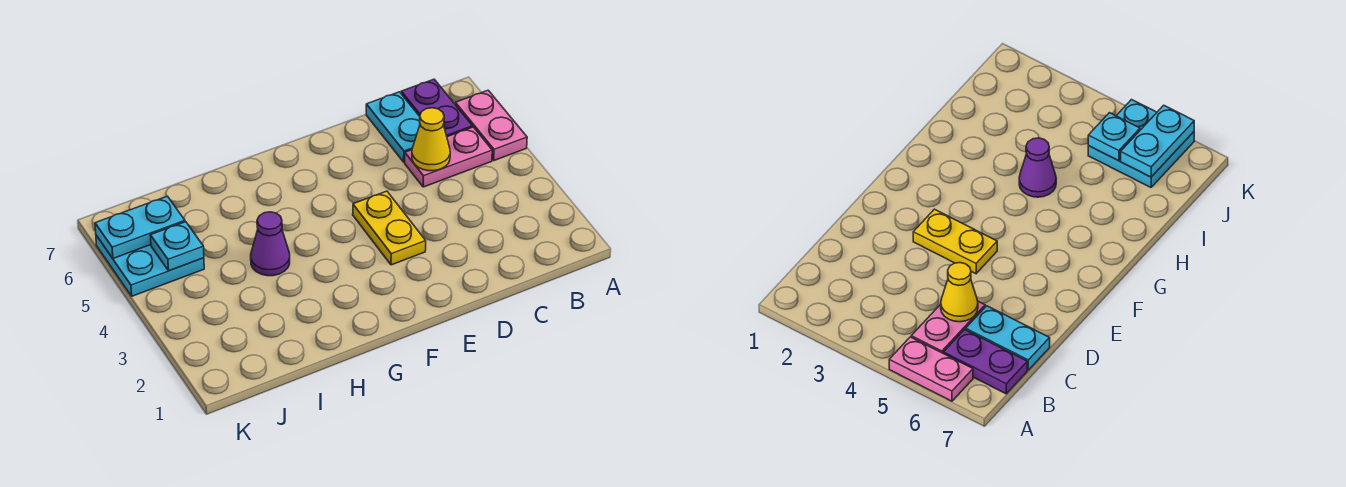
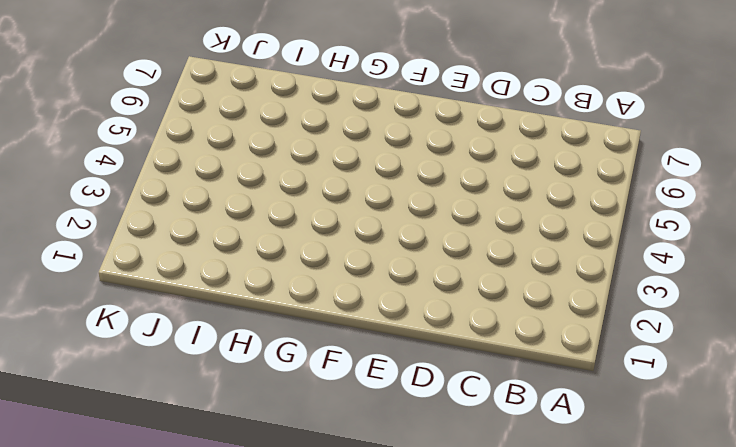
none -> pink plate A5:A6 level 1
none -> pink plate B5:C5 level 1

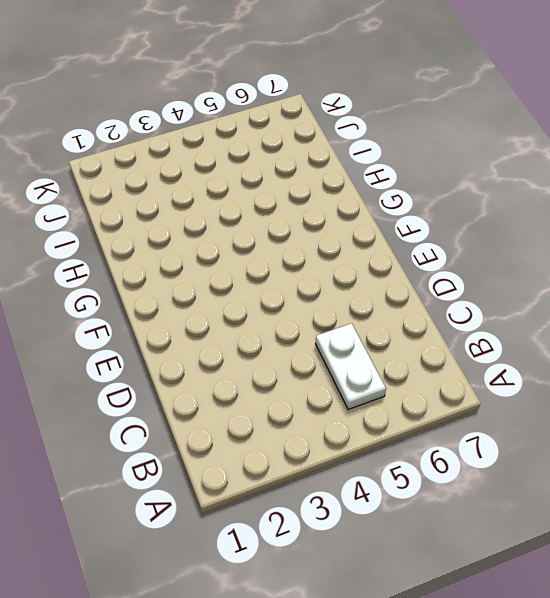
white plate B5:C5 level 1 -> pink plate B5:C5 level 1
none -> pink plate A5:A6 level 1
none -> purple plate B6:B7 level 1

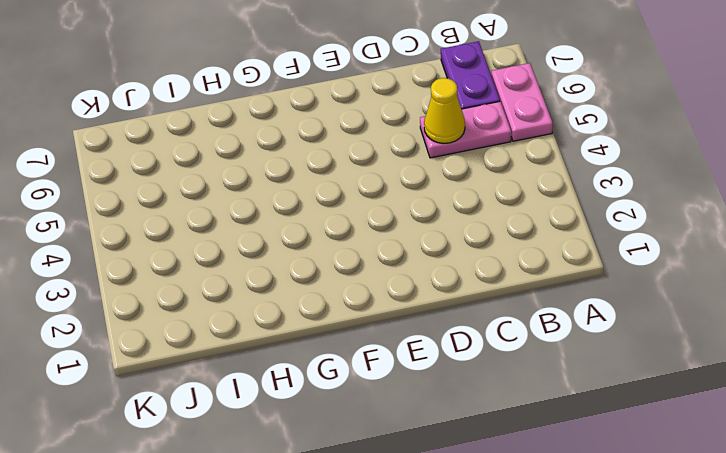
none -> cyan plate C6:C7 level 1
none -> yellow plate E3:E4 level 1

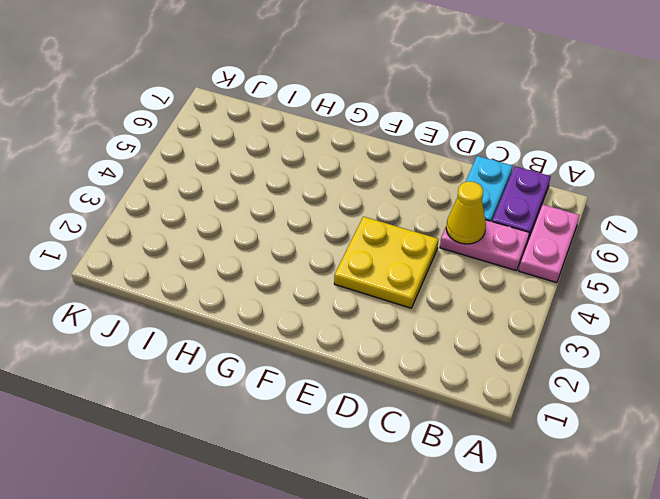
yellow plate D3:E4 level 1 -> yellow plate E3:E4 level 1
none -> purple cone H4 level 1
none -> cyan plate J5:K6 level 1

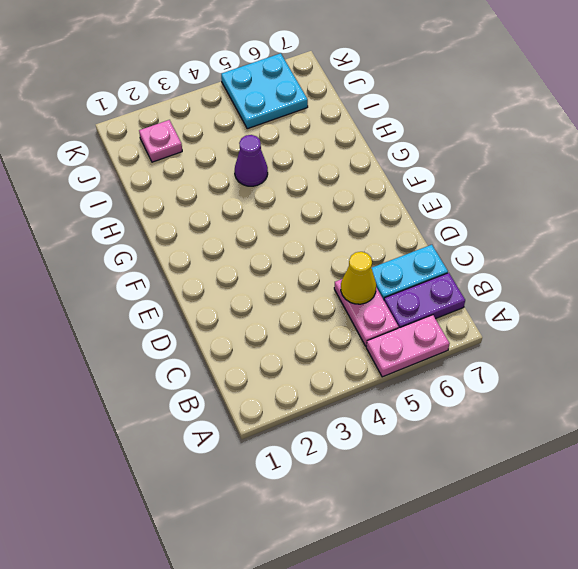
pink plate J2 level 1 -> none
none -> yellow plate E3:E4 level 1
none -> cyan plate J5 level 2

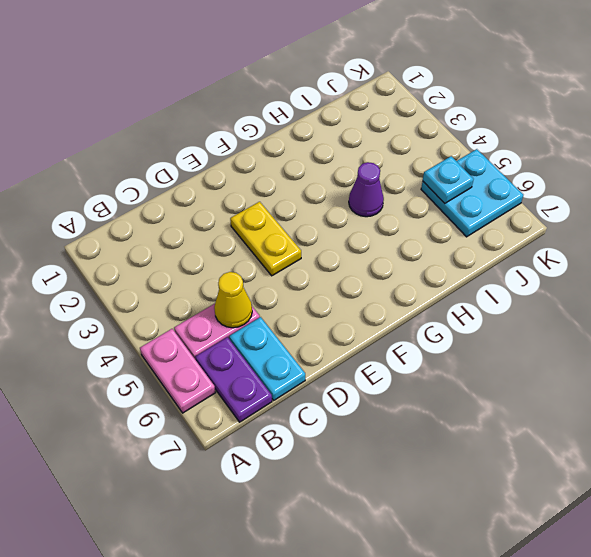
none -> cyan plate J6:K6 level 2

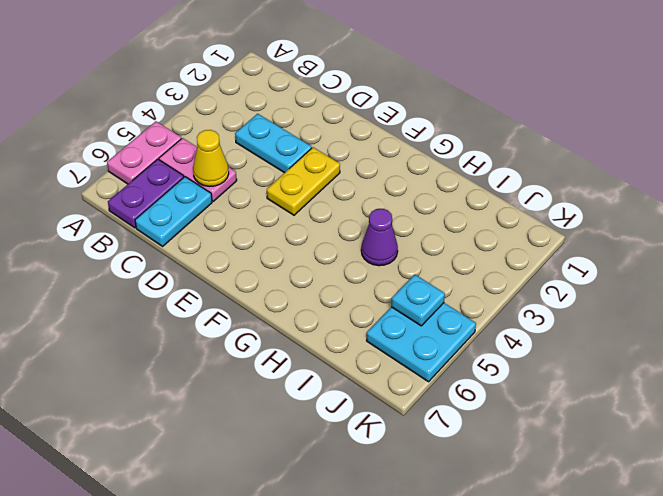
cyan plate C3:D3 level 1 -> cyan plate J6:K6 level 2

